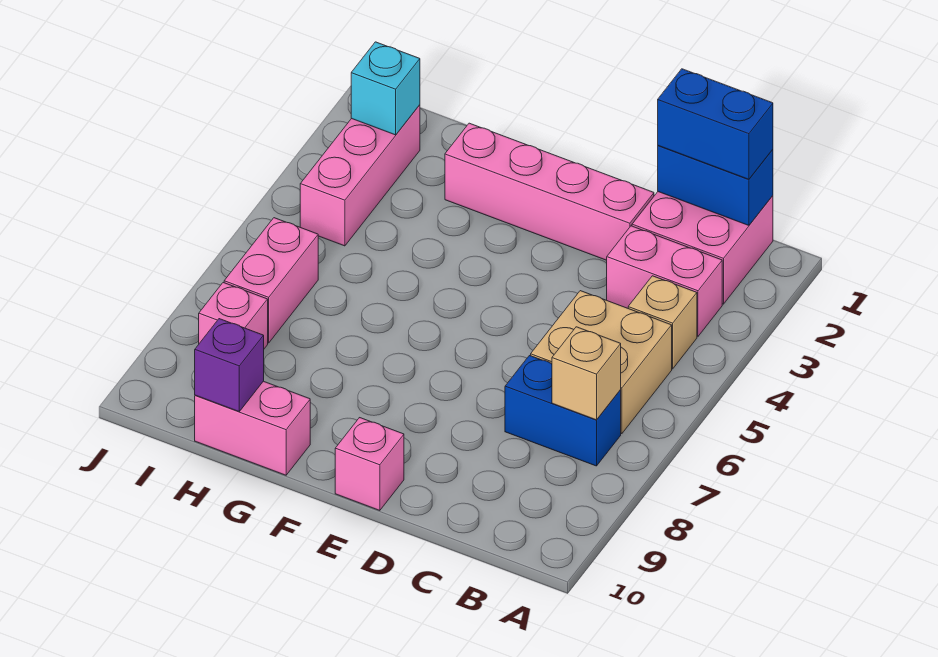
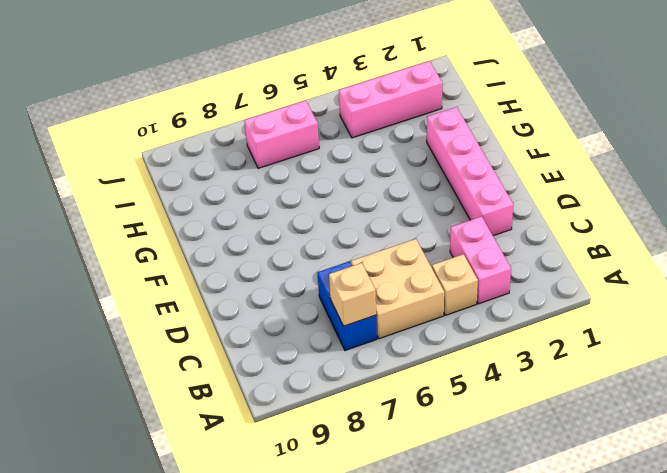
none -> pink brick B1:C2 level 1
none -> pink brick E10 level 1
none -> pink brick G10:H10 level 1

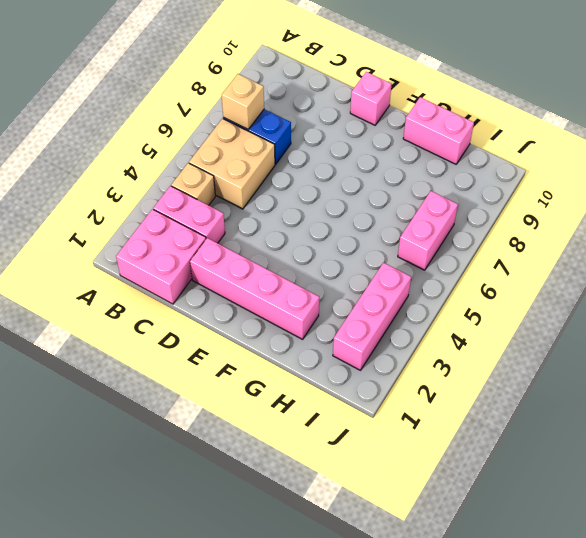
none -> pink brick I8 level 1
none -> blue brick B1:C1 level 2
none -> purple brick H10 level 2

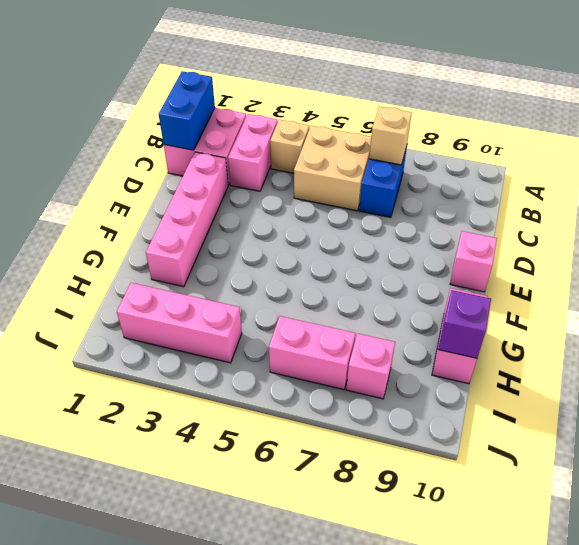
none -> cyan brick I2 level 2
none -> blue brick B1:C1 level 3

